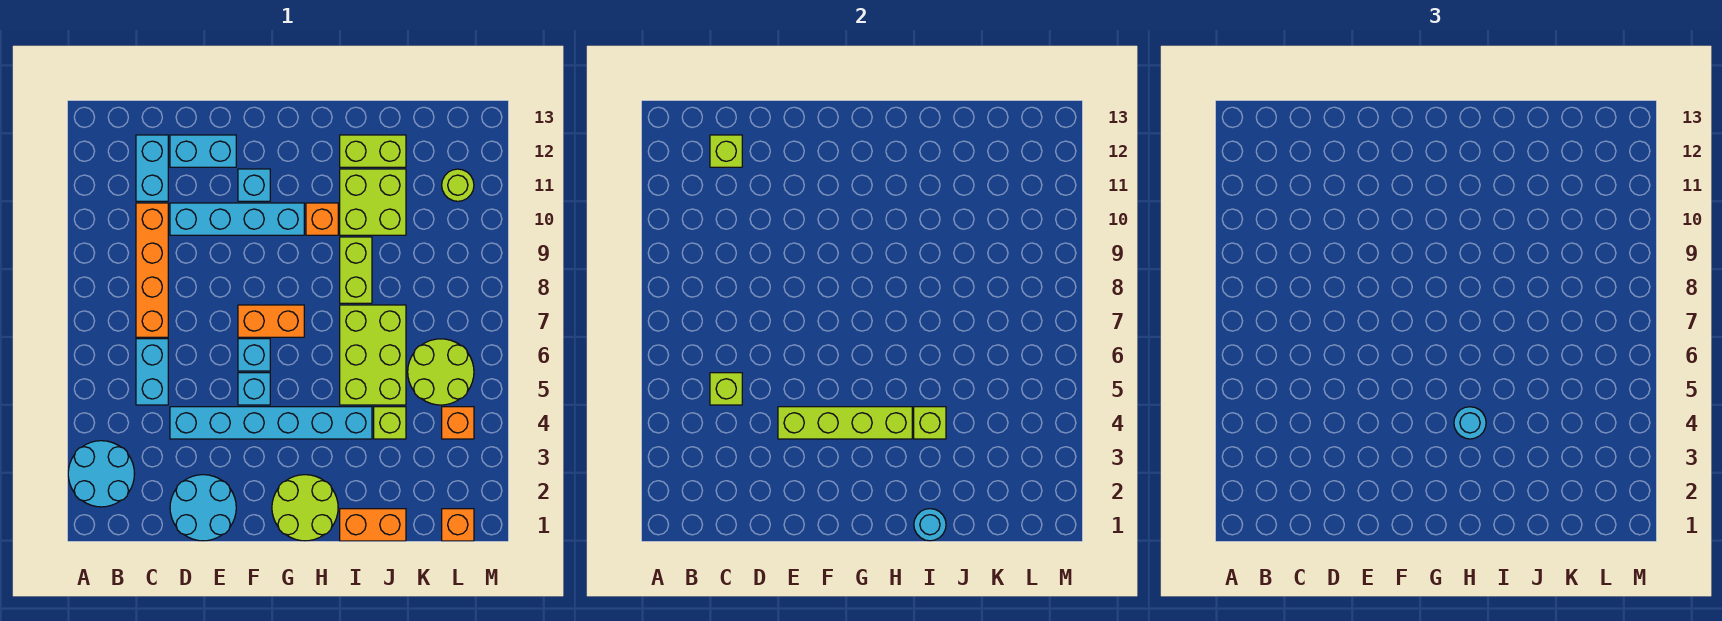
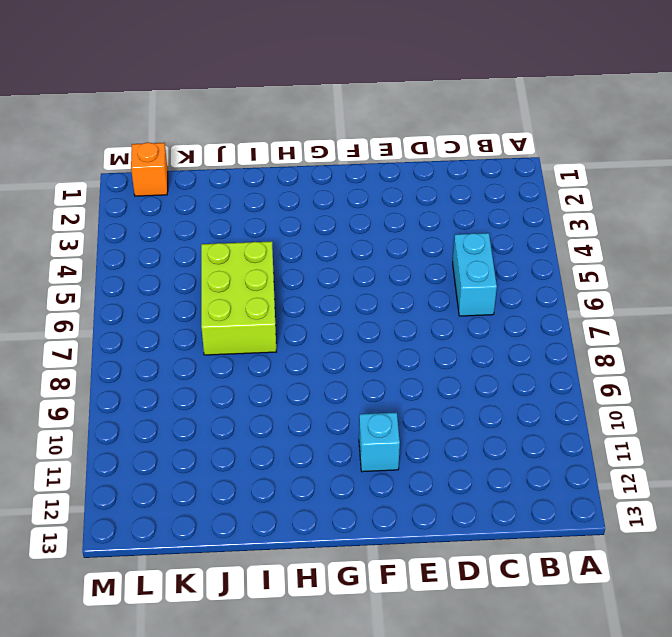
none -> cyan round brick A2:B3 level 1
none -> orange brick C7:C10 level 1
none -> cyan brick C11:C12 level 1
none -> cyan round brick D1:E2 level 1

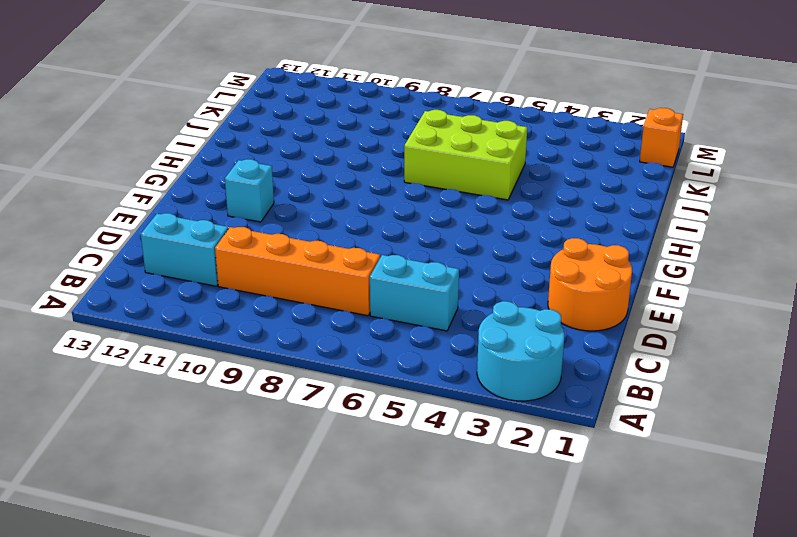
orange round brick D1:E2 level 1 -> cyan round brick D1:E2 level 1
none -> cyan brick D4:I4 level 1
none -> cyan brick D10:G10 level 1
none -> cyan brick D12:E12 level 1
none -> cyan brick F5 level 1

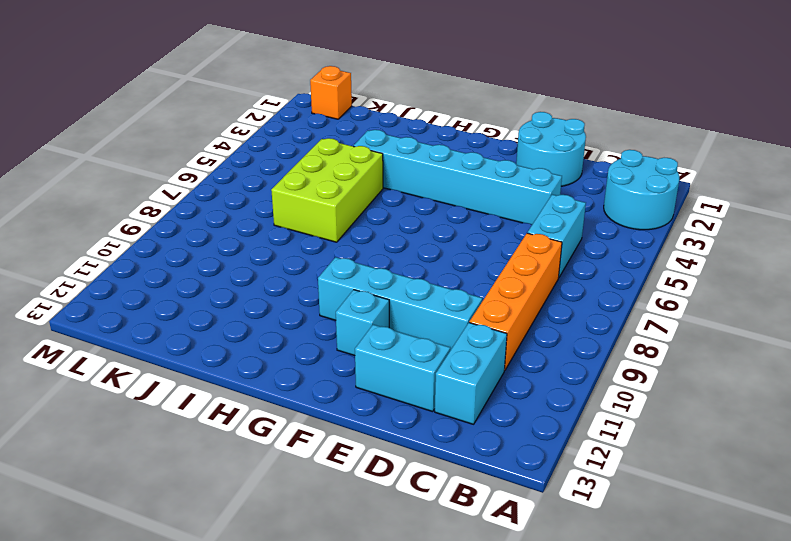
none -> cyan brick F5 level 1
none -> cyan brick F6 level 1
none -> orange brick F7:G7 level 1
none -> lime round brick G1:H2 level 1

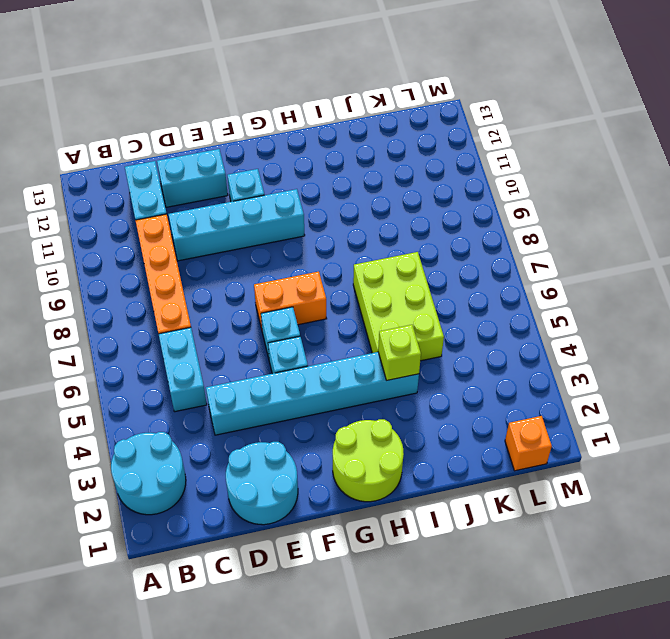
none -> orange brick H10 level 1
none -> orange brick I1:J1 level 1
none -> lime brick I8:I9 level 1
none -> lime brick I10:J11 level 1

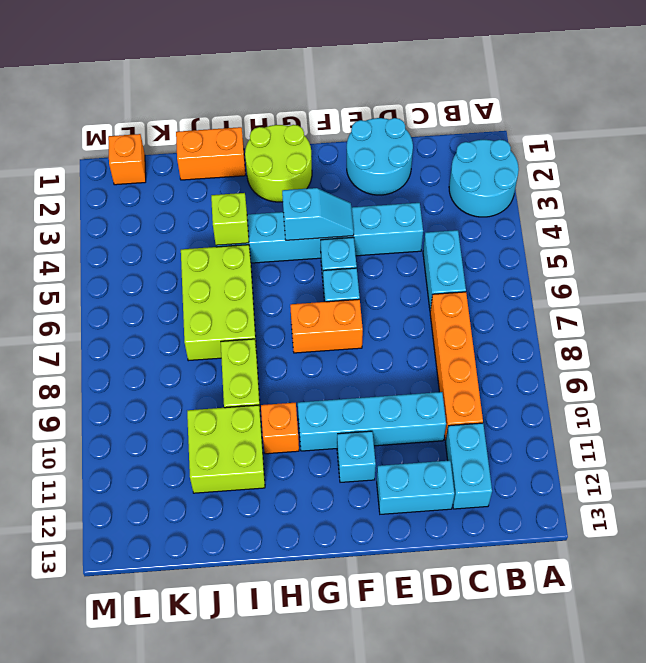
cyan slope F4:G4 level 2 top G -> lime brick E4:H4 level 2
none -> lime brick I12:J12 level 1
none -> lime brick J4 level 1
none -> lime round brick K5:L6 level 1
none -> orange brick L4 level 1

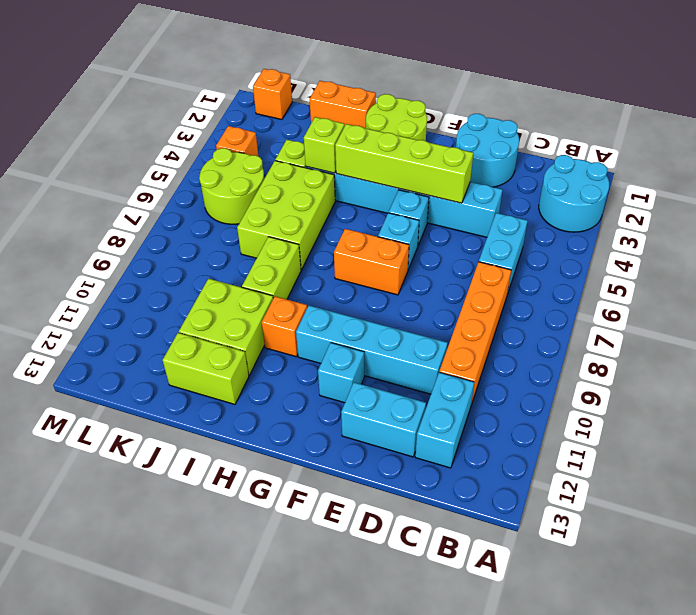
none -> lime round brick L11 level 1
none -> lime brick C5 level 2
none -> lime brick C12 level 2
none -> cyan round brick I1 level 2

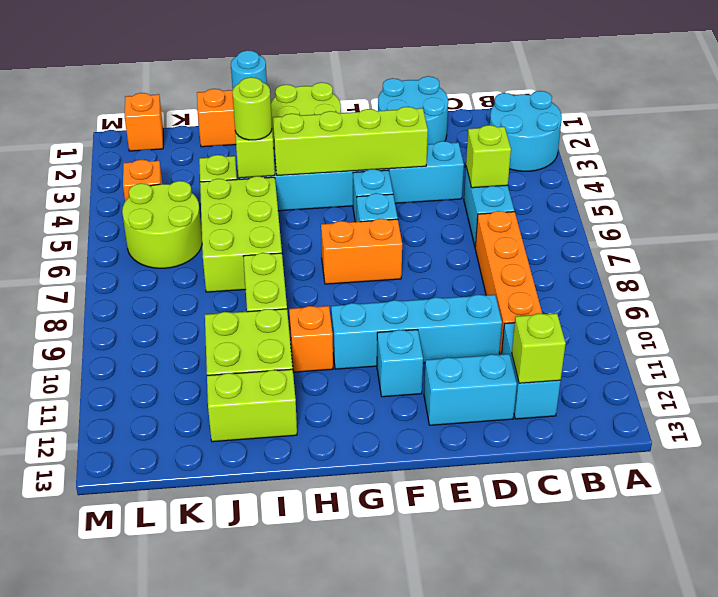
lime round brick I4 level 3 -> lime round brick L11 level 1
none -> cyan round brick H4 level 3

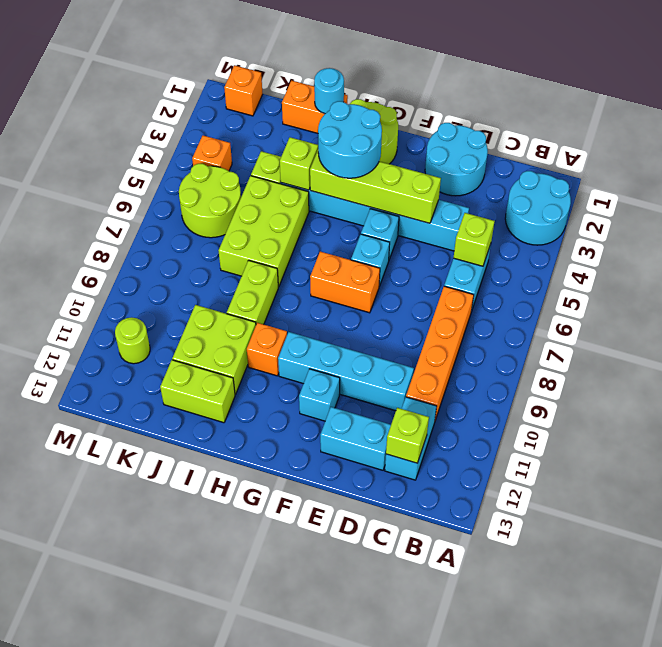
cyan round brick G3:H4 level 3 -> cyan round brick H4 level 3

